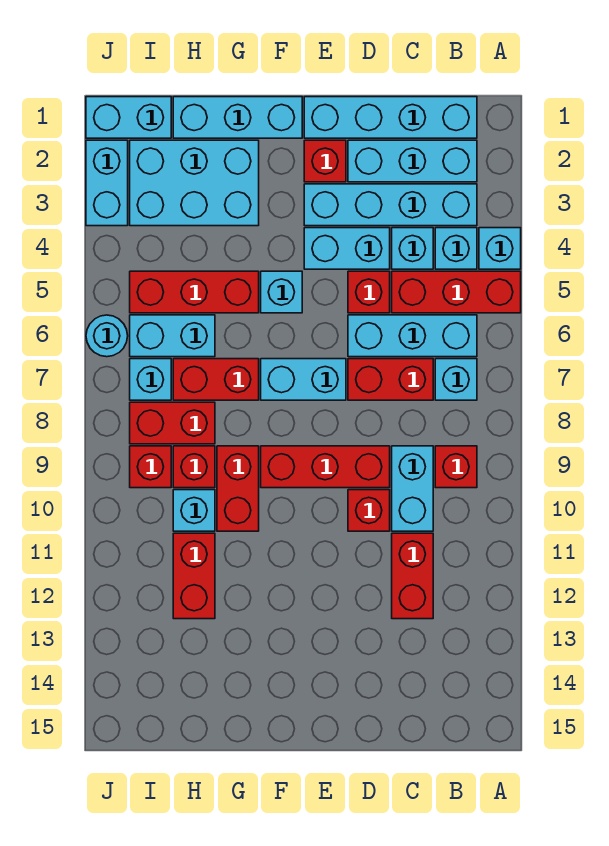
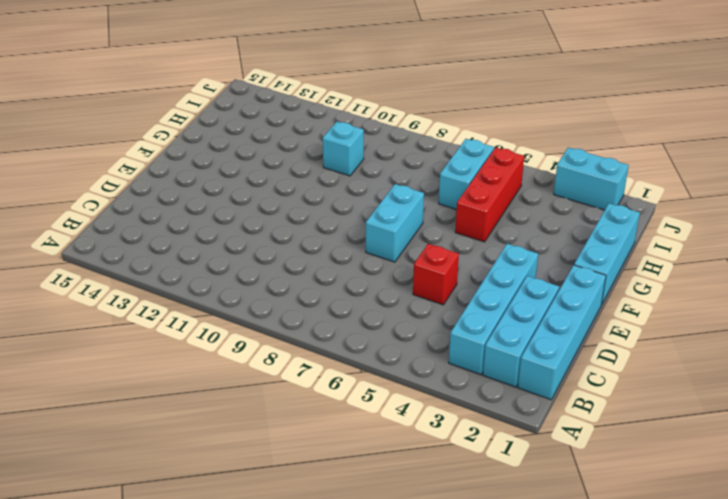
none -> cyan brick A4 level 1
none -> red brick A5:C5 level 1
none -> cyan brick B4 level 1
none -> cyan brick B6:D6 level 1

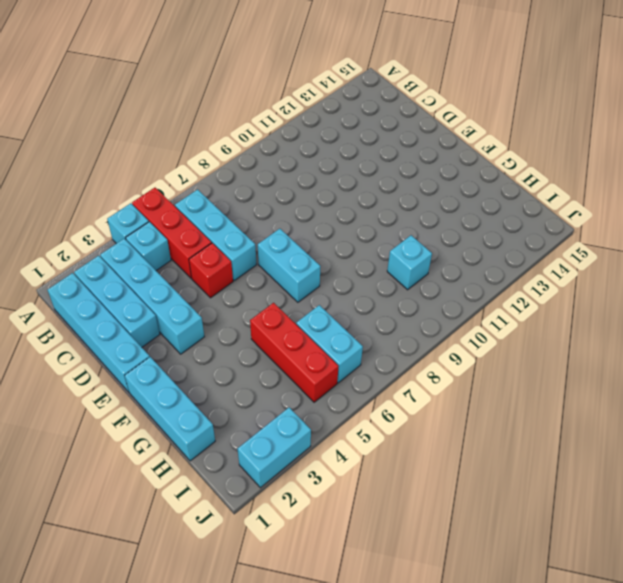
none -> cyan brick B7 level 1
none -> red brick B9 level 1
none -> cyan brick C4 level 1
none -> red brick C7:D7 level 1

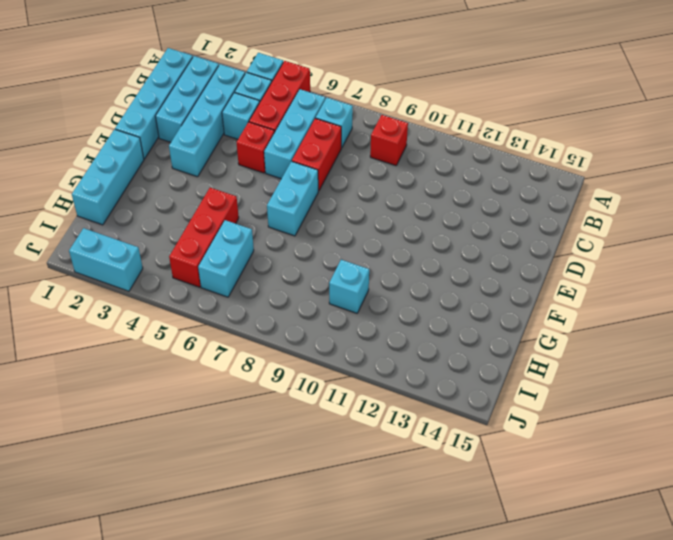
none -> cyan brick C9:C10 level 1
none -> red brick C11:C12 level 1
none -> cyan brick D4:E4 level 1
none -> red brick D9:F9 level 1

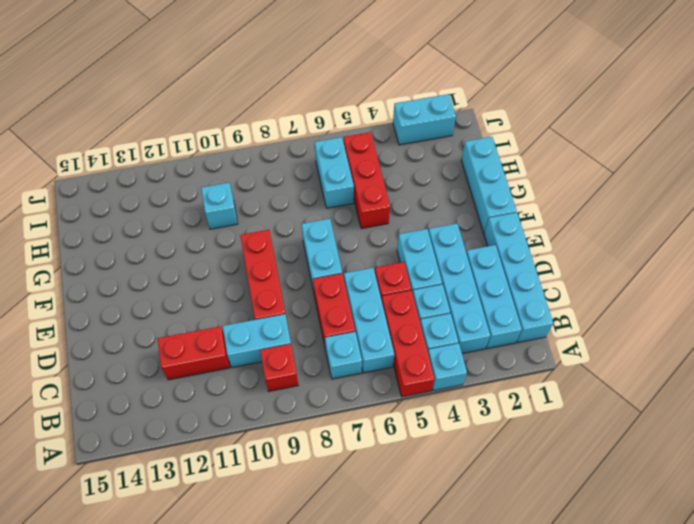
none -> red brick D10 level 1
none -> red brick E2 level 1
none -> cyan brick F5 level 1
none -> cyan brick G2:I3 level 1

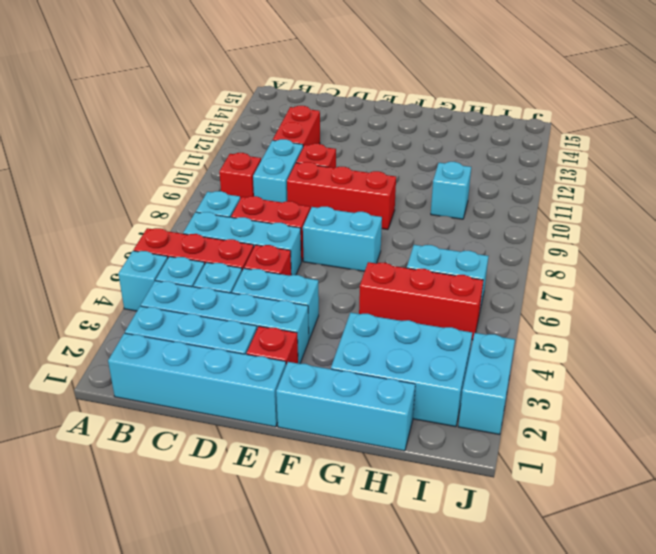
none -> cyan brick F5 level 1
none -> red brick G7:H7 level 1
none -> red brick G9:G10 level 1
none -> red brick H8:I8 level 1

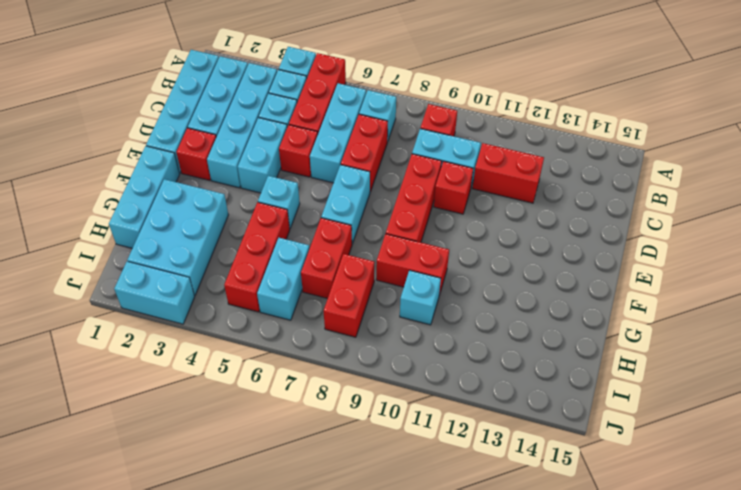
none -> red brick H9 level 1
none -> red brick H11:H12 level 1
none -> cyan brick I1:J1 level 1
none -> cyan brick I7 level 1

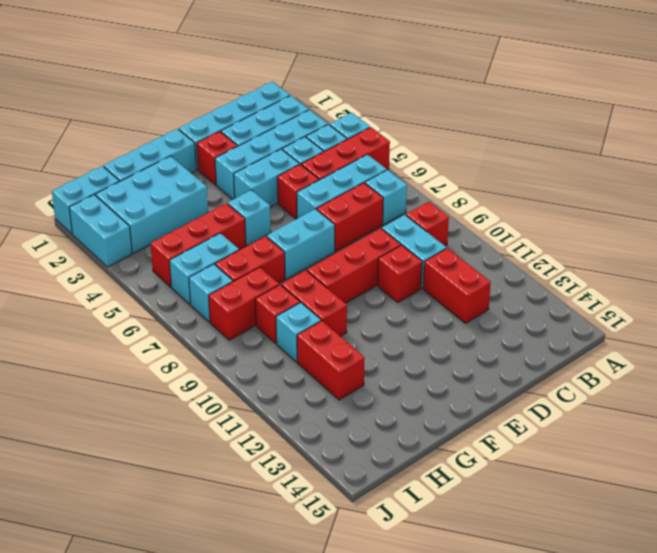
none -> red brick I9 level 1
none -> cyan round brick J6 level 1

